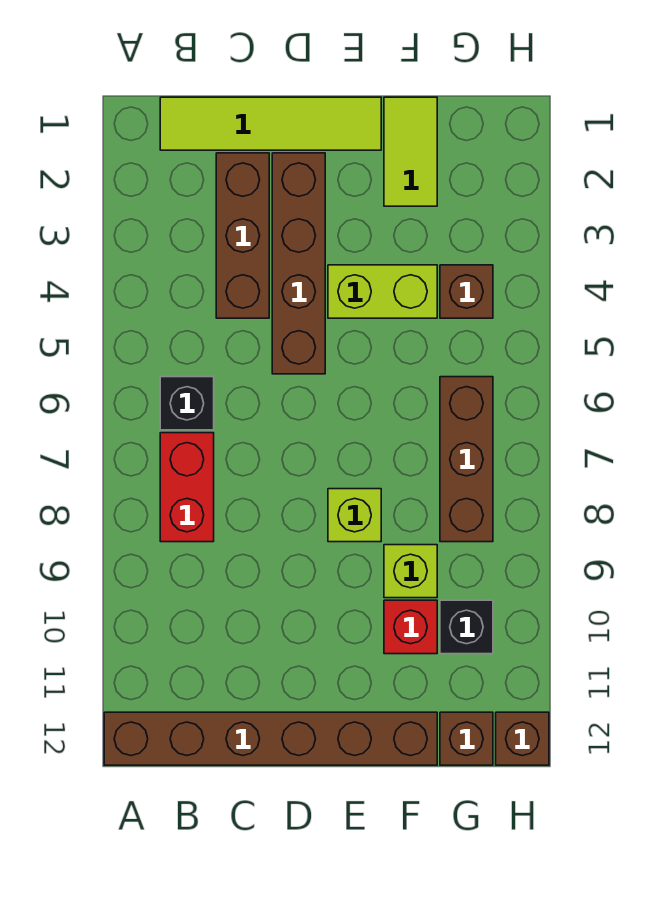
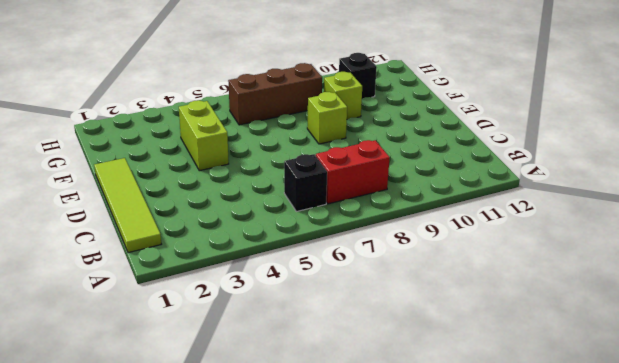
none -> brown brick A12:F12 level 1
none -> brown brick C2:C4 level 1
none -> brown brick D2:D5 level 1

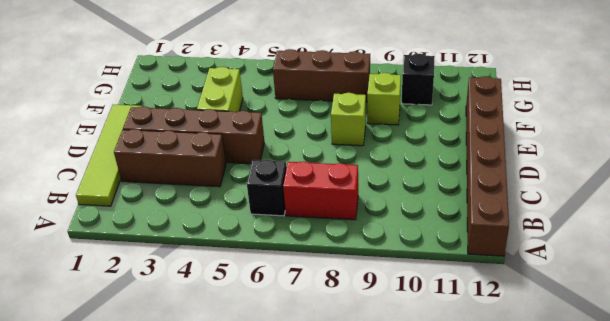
none -> lime tile F1:F2 level 1
none -> red brick F10 level 1
none -> brown brick G4 level 1

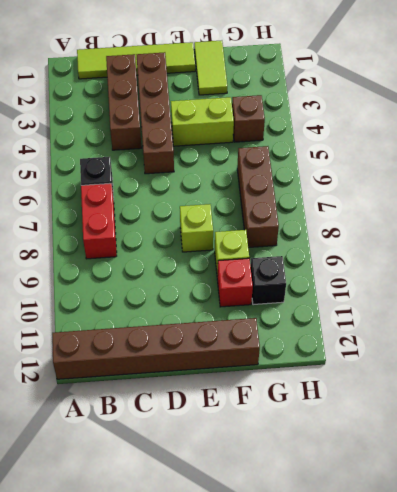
none -> brown brick G12 level 1
none -> brown brick H12 level 1

